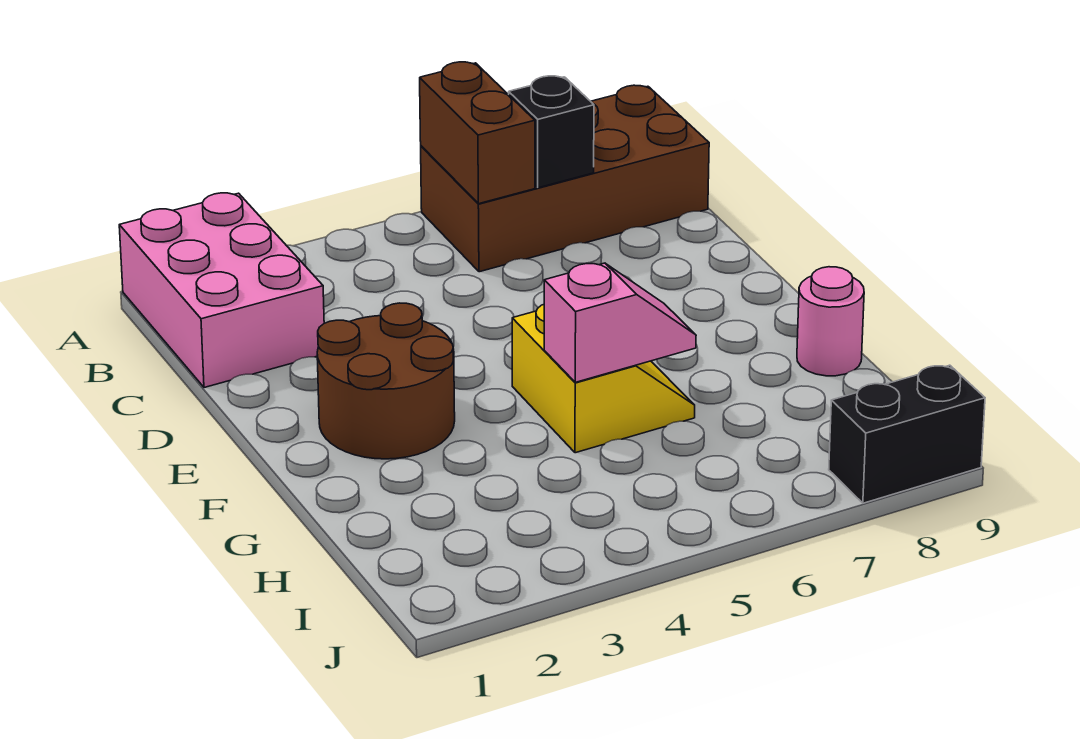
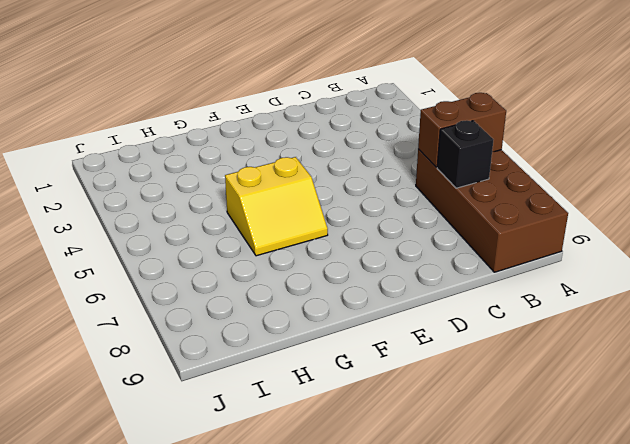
none -> pink brick A1:C2 level 1
none -> brown round brick E2:F3 level 1

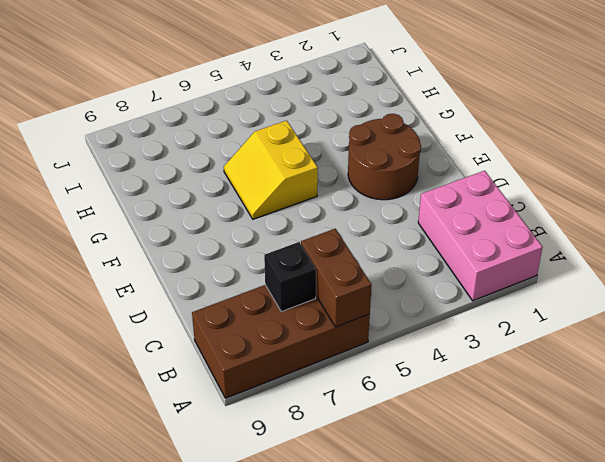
none -> pink round brick G9 level 1
none -> black brick J8:J9 level 1

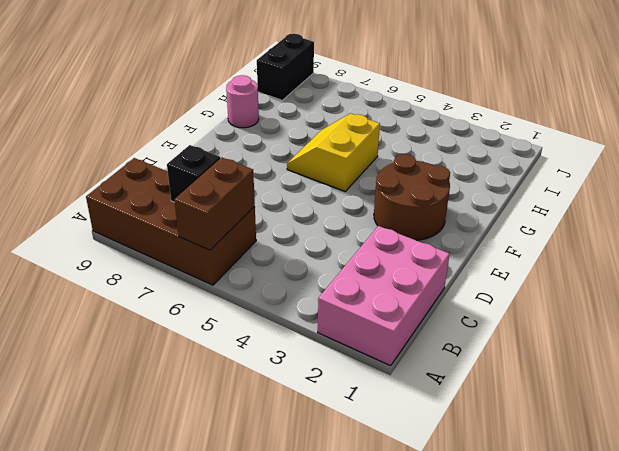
black brick I9:J9 level 1 -> black brick J8:J9 level 1
none -> pink slope G5:G6 level 2 top 5

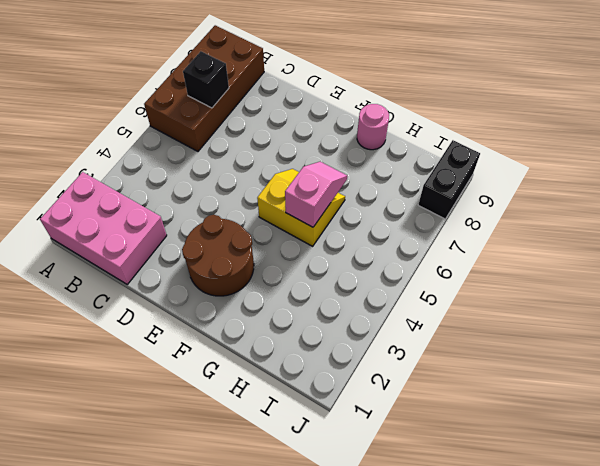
none -> brown brick A6:B6 level 2

